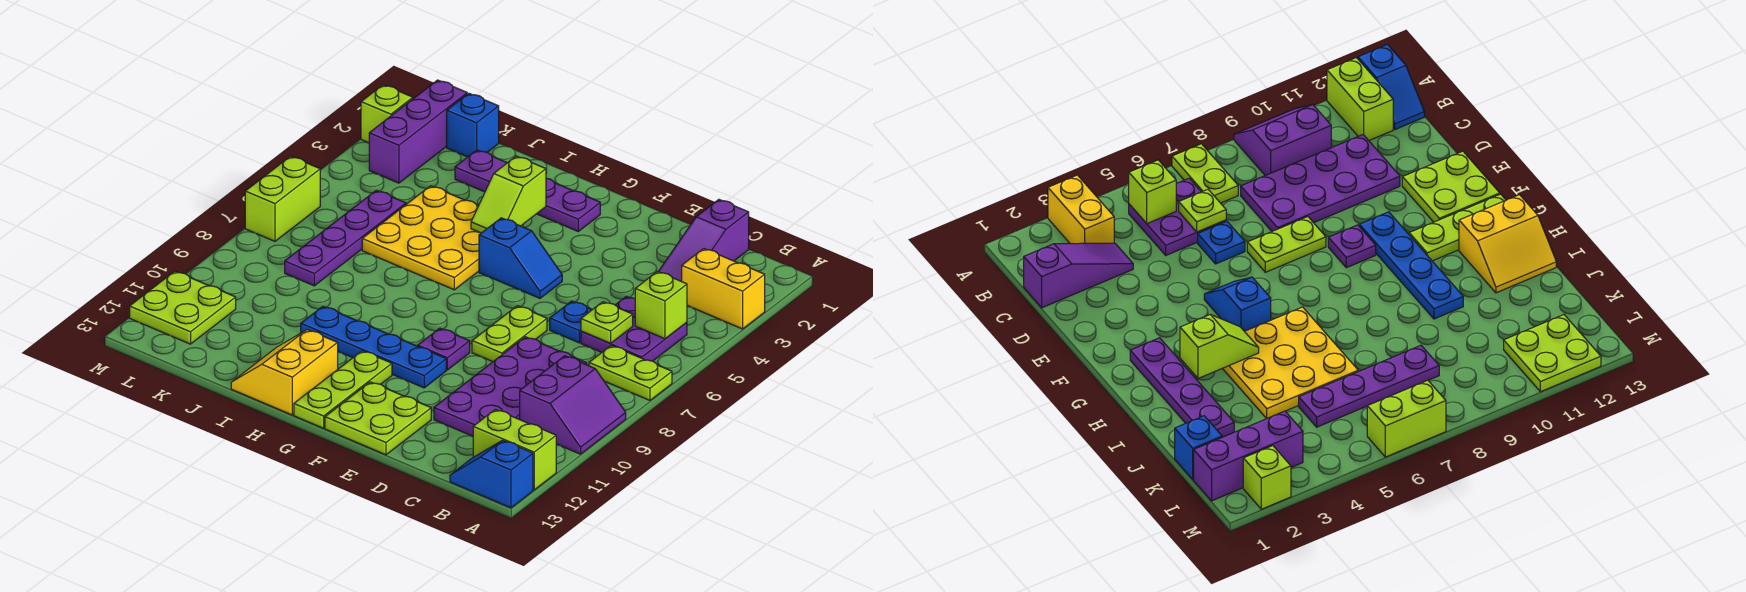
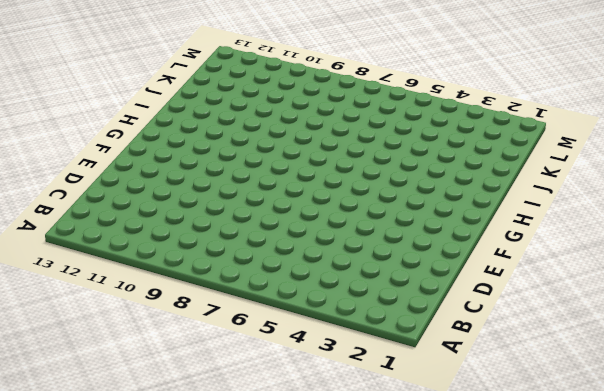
none -> yellow brick A3:B3 level 1
none -> lime plate A7:B7 level 1
none -> purple slope A9:B10 level 1 top B

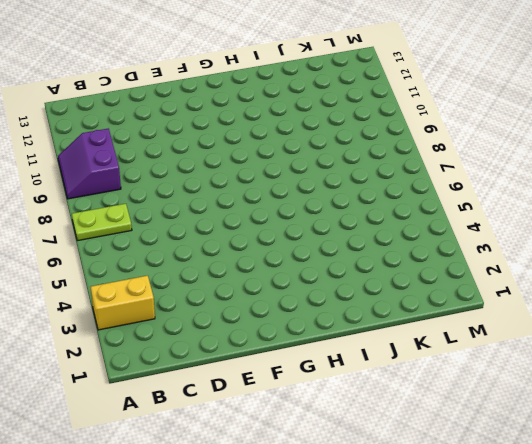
none -> lime brick A12:B12 level 1
none -> blue slope A13:B13 level 1 top A
none -> purple plate B5:C6 level 1

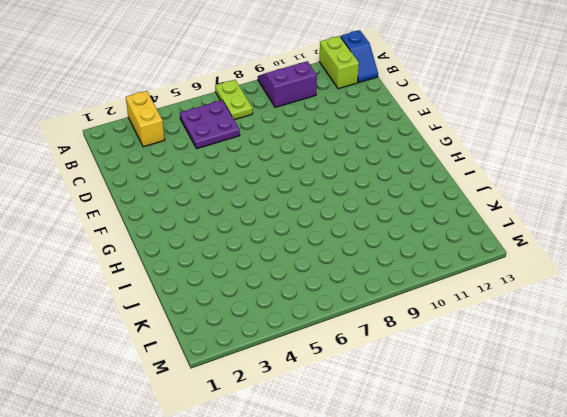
none -> purple slope C1:C3 level 1 top 1
none -> purple plate C8:D11 level 1
none -> blue plate D6 level 1

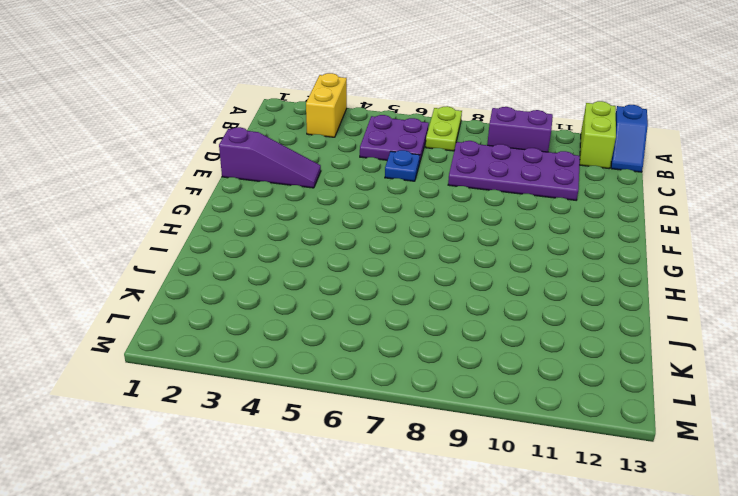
purple slope E1:E3 level 1 top 1 -> purple slope C1:C3 level 1 top 1
none -> lime plate E7:E8 level 1
none -> lime plate E12:F13 level 1
none -> blue slope F5:G5 level 1 top G

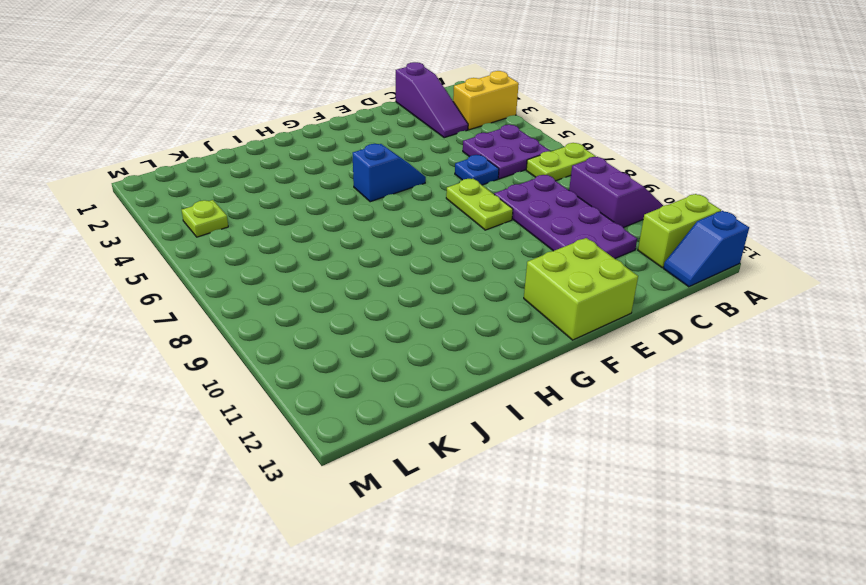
lime brick E12:F13 level 1 -> lime plate E12:F13 level 1
lime plate L4 level 1 -> lime plate C6 level 2
none -> purple plate F9 level 1
none -> blue plate F10:I10 level 1
none -> purple plate G2:J2 level 1

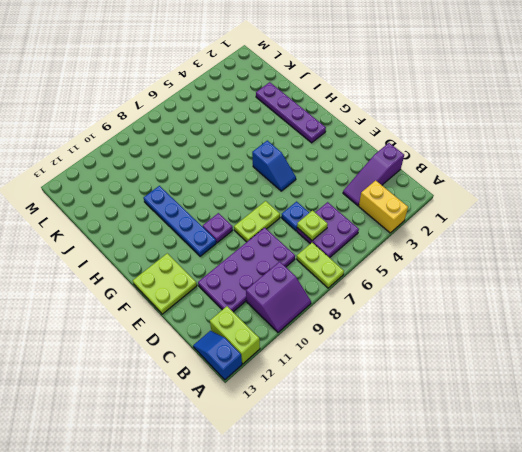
none -> lime plate G11:G13 level 1
none -> yellow plate H4:J6 level 1
none -> yellow slope H12:I13 level 1 top H

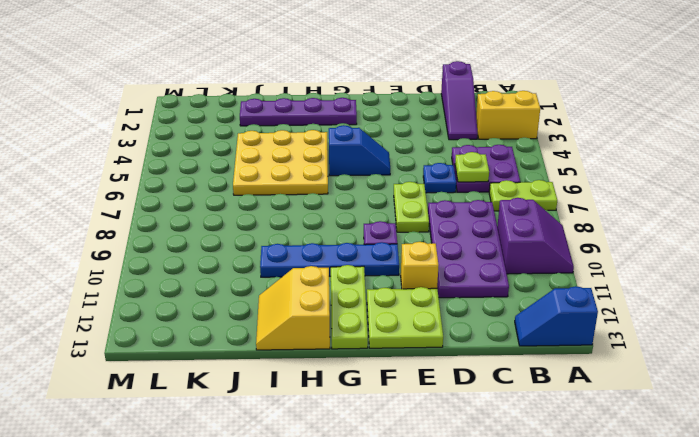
yellow brick E11 level 1 -> none
none -> lime brick A12:B12 level 1
none -> blue brick K1 level 1
none -> purple plate K5:K8 level 1

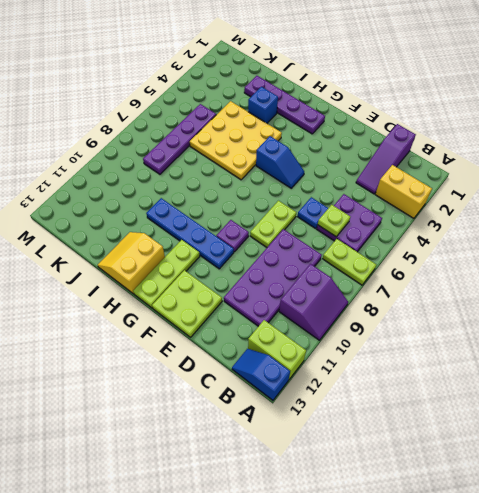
blue brick I3 level 1 -> blue brick K1 level 1
none -> purple brick L1:L3 level 1
none -> lime plate L11:M12 level 1
none -> lime brick M2 level 1

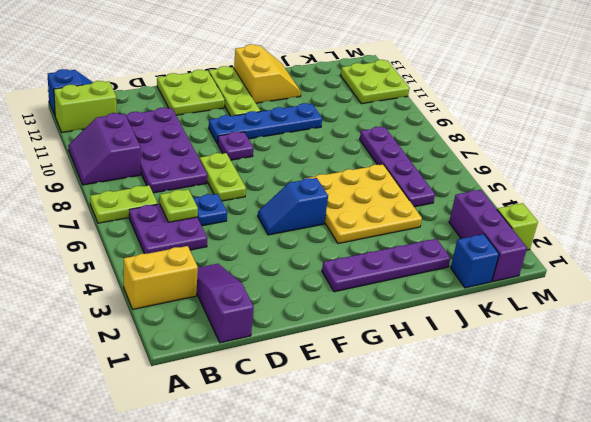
none -> lime brick M6:M7 level 1
none -> lime brick B5 level 2
none -> lime slope H3:H4 level 2 top 3

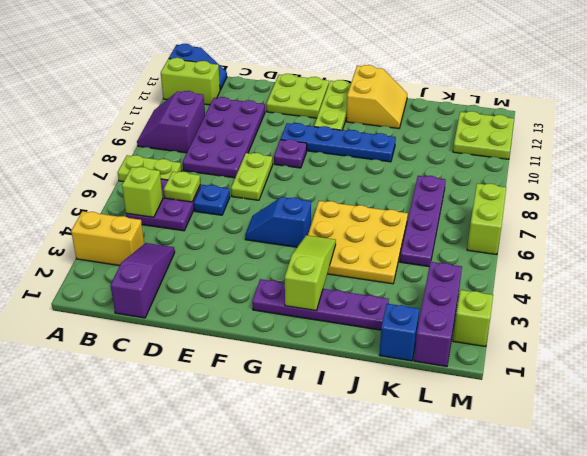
lime slope H2:H4 level 2 top 2 -> lime slope H3:H4 level 2 top 3

